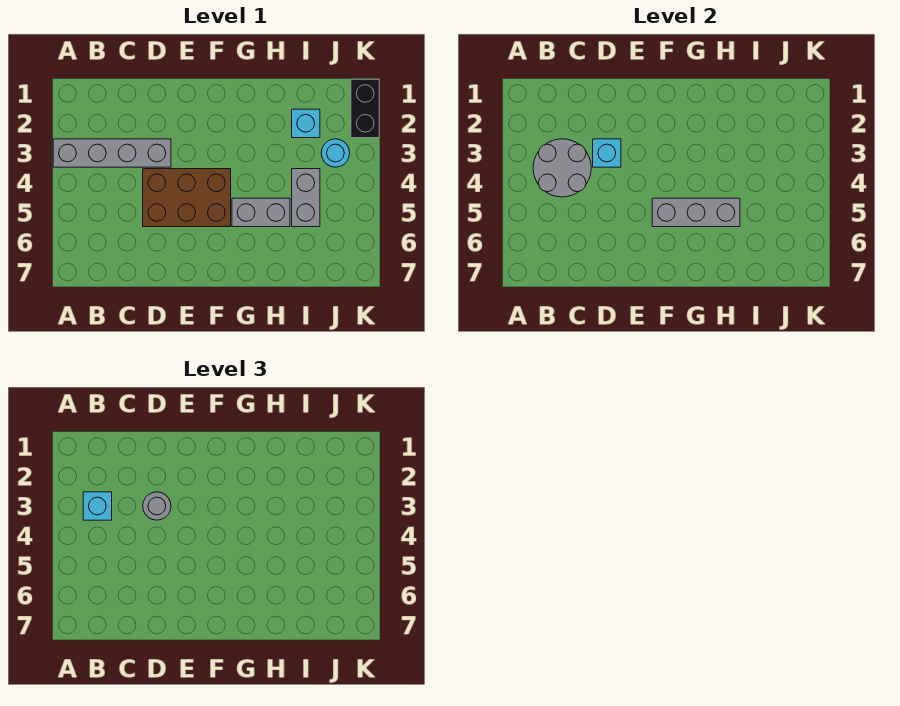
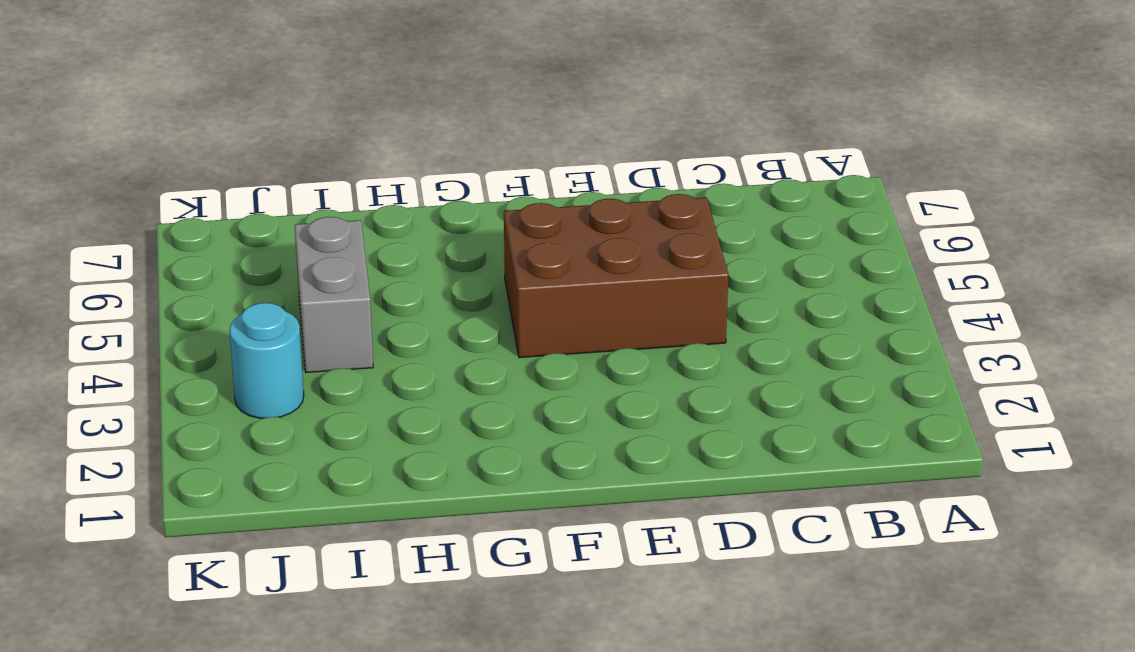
none -> grey brick A3:D3 level 1
none -> grey brick G5:H5 level 1
none -> cyan brick I2 level 1

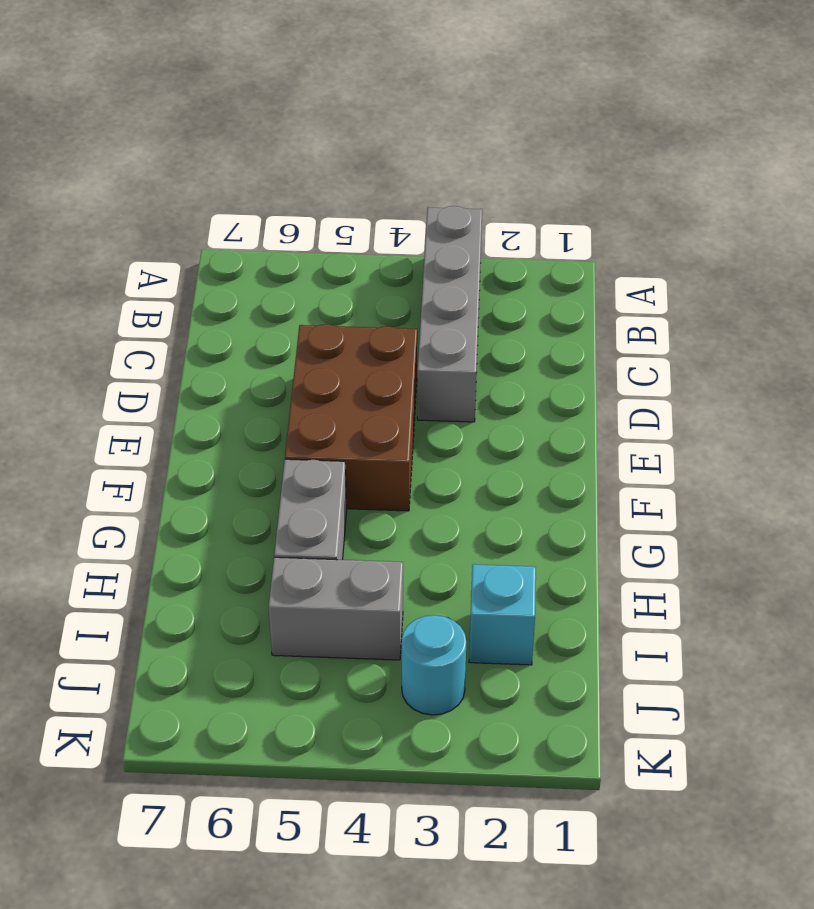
none -> black brick K1:K2 level 1
none -> grey round brick B3:C4 level 2
none -> cyan brick D3 level 2

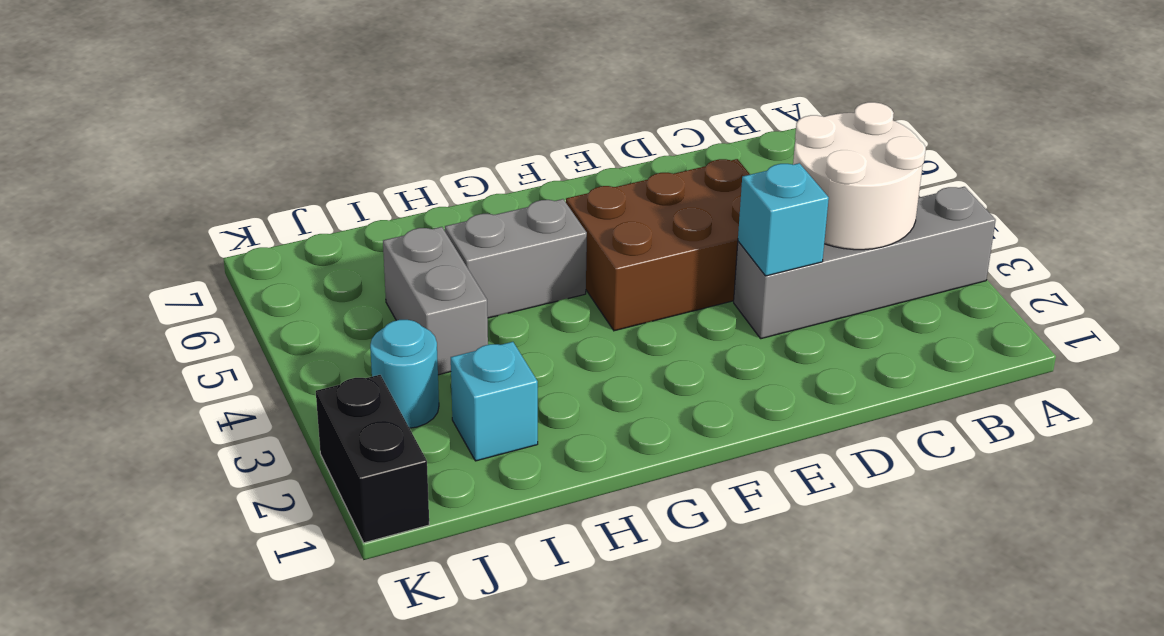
white round brick B3:C4 level 2 -> grey round brick B3:C4 level 2
none -> grey brick F5:H5 level 2
none -> cyan brick B3 level 3
none -> grey round brick D3 level 3

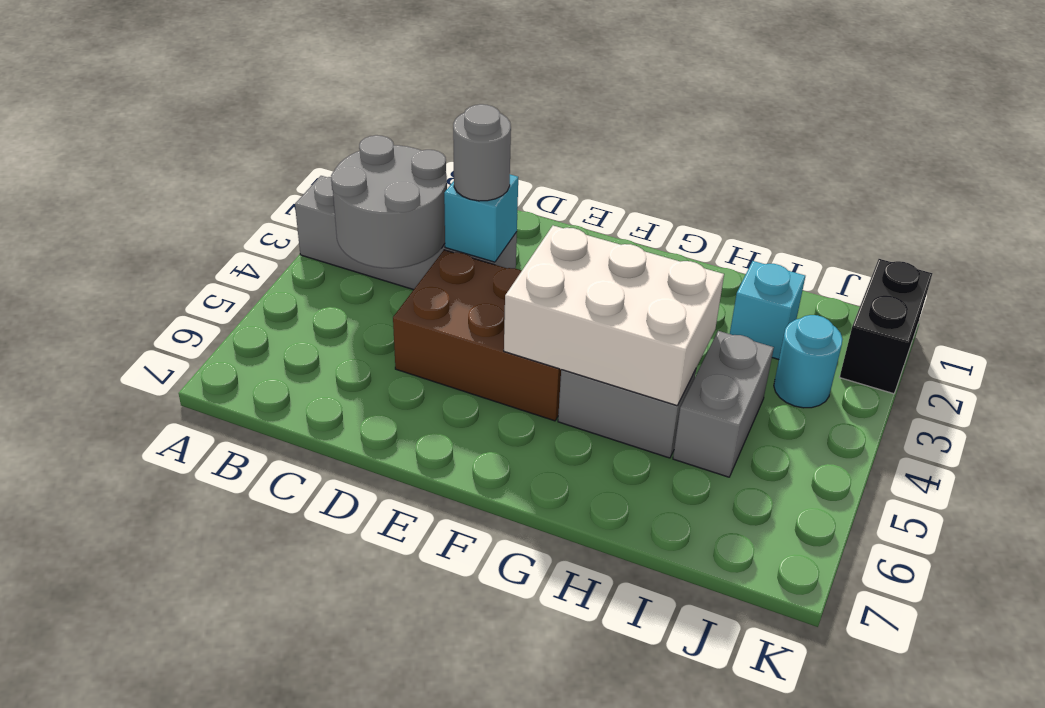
white brick F4:H5 level 2 -> grey brick F5:H5 level 2
none -> cyan brick B3 level 3

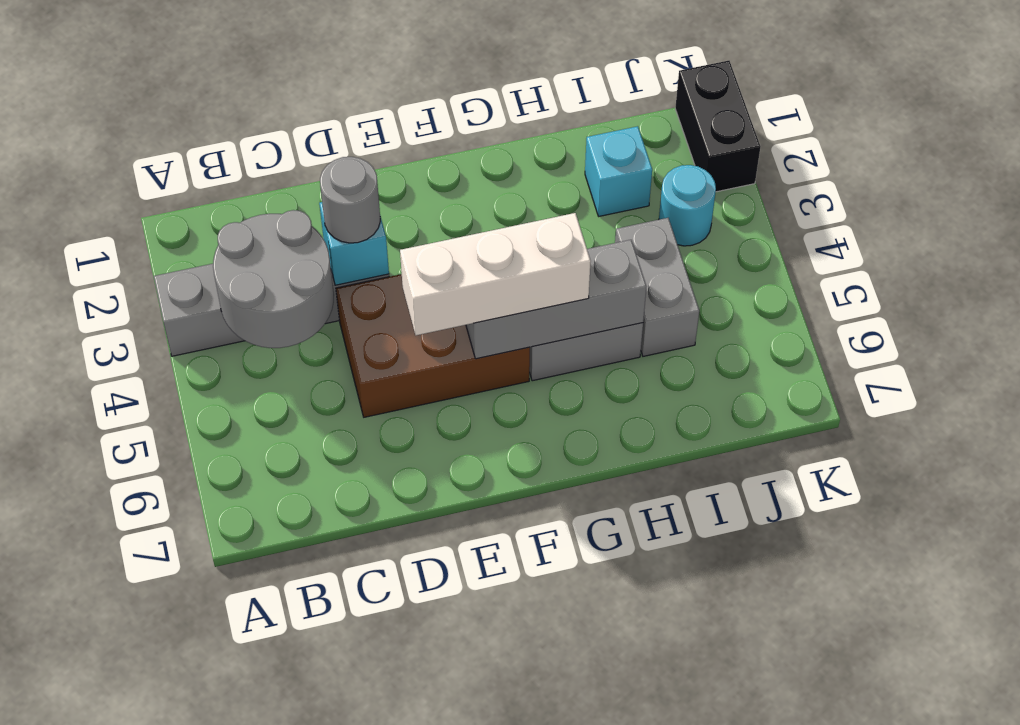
white brick E5:G5 level 3 -> none
none -> cyan brick B3 level 3

